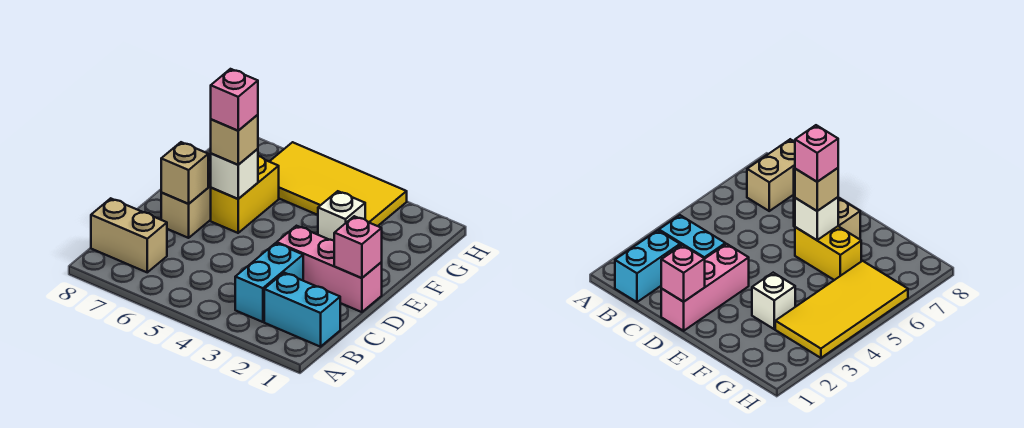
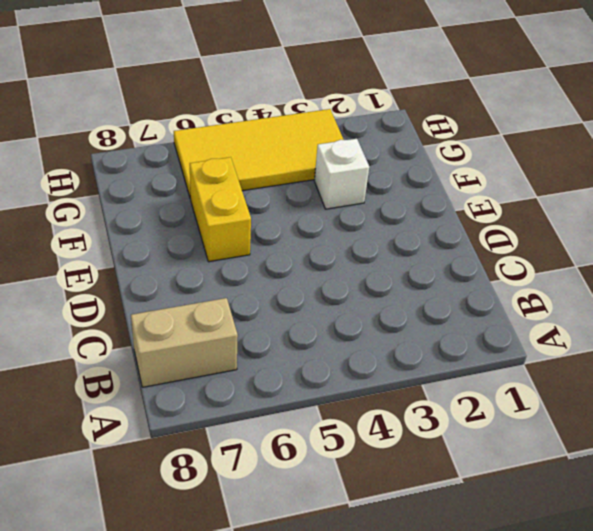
none -> cyan brick B1:B2 level 1
none -> cyan brick B3:C3 level 1
none -> pink brick D1:D3 level 1

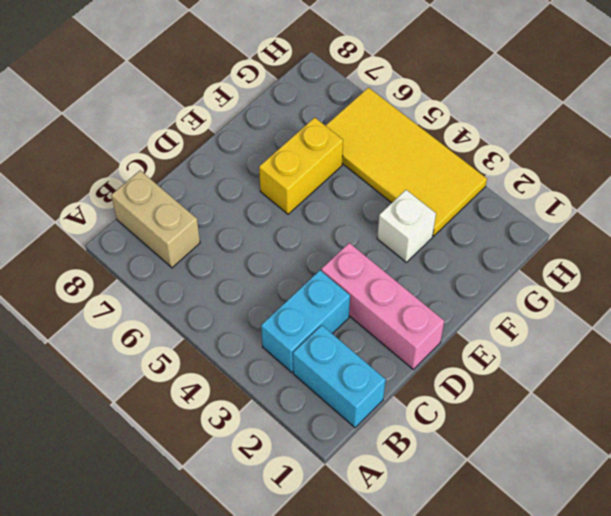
none -> tan brick D7:E7 level 1
none -> pink brick D1 level 2
none -> tan brick D7 level 2

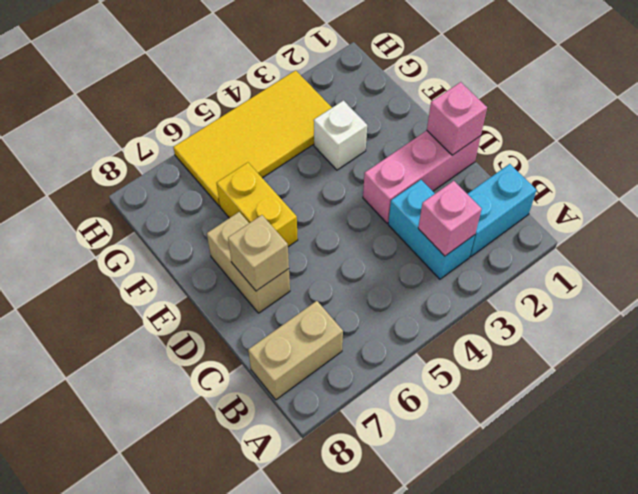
pink brick B3 level 2 -> pink brick E6 level 4
none -> white brick E6 level 2
none -> tan brick E6 level 3

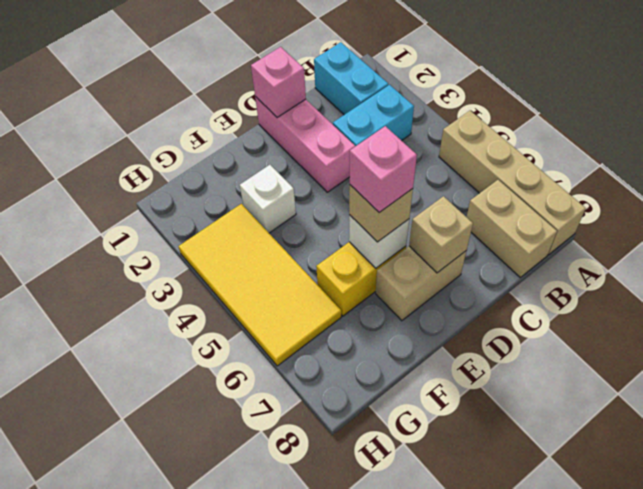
tan brick A5:A8 level 1 -> none

